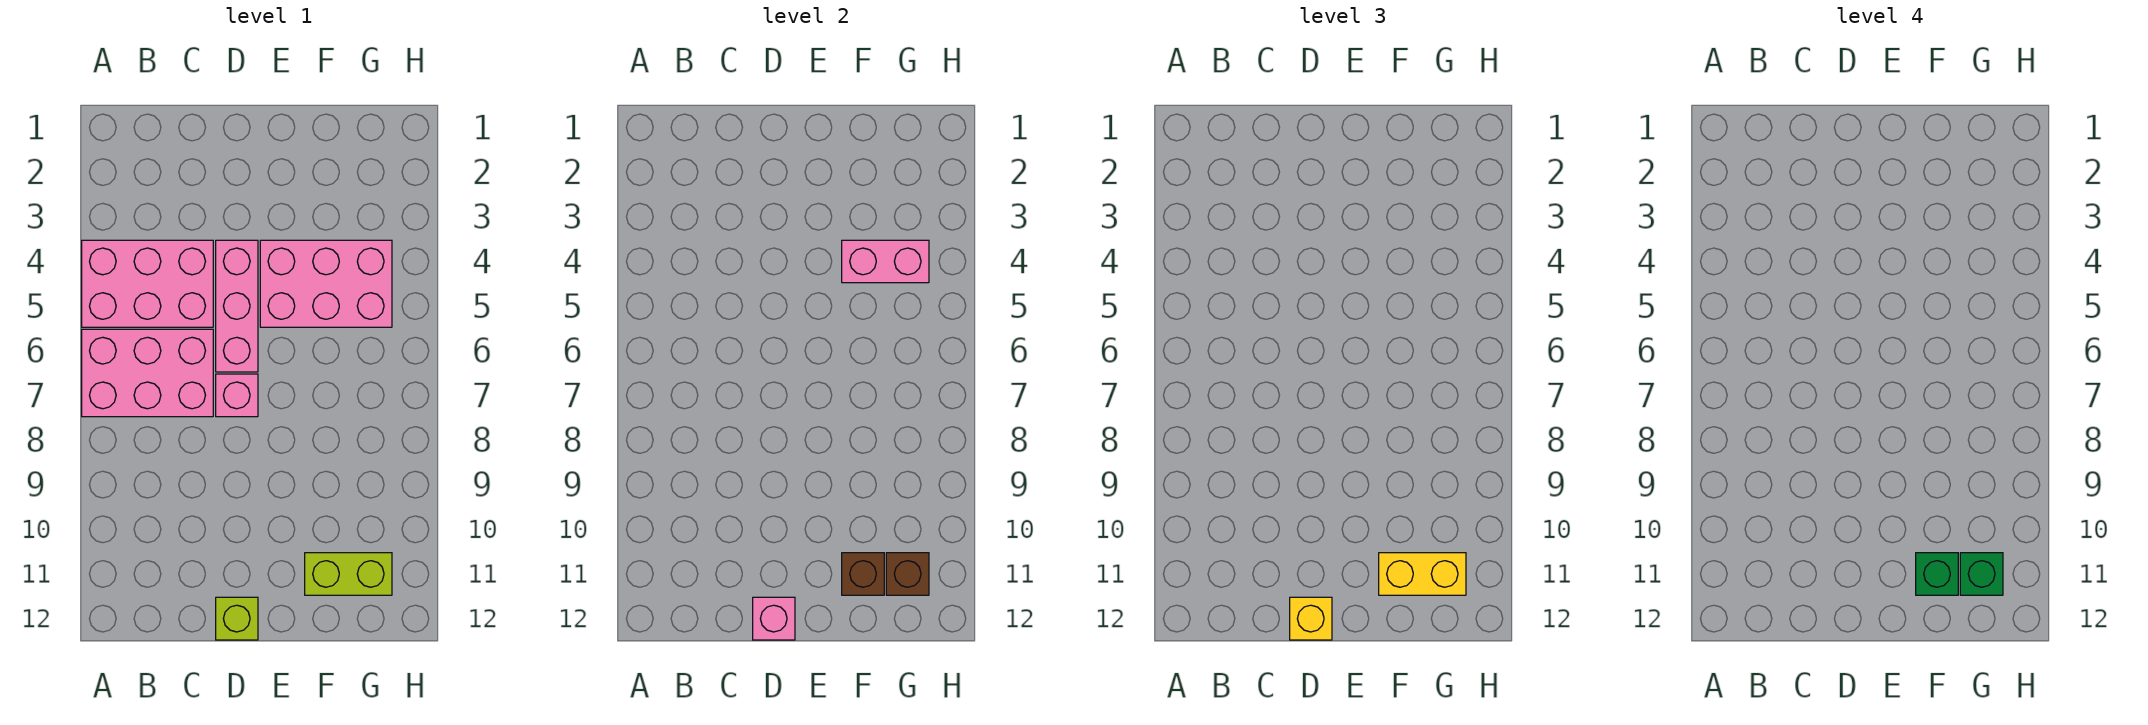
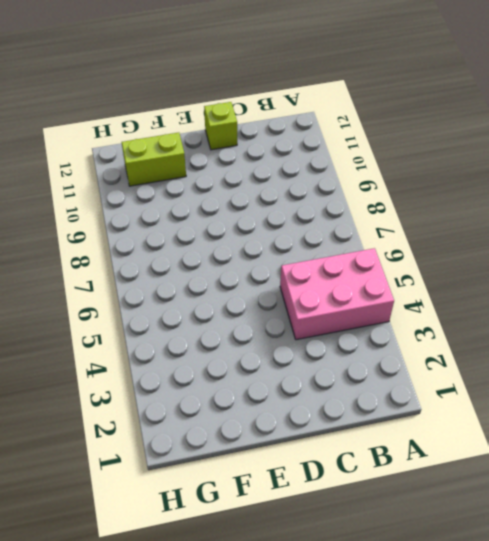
none -> pink brick A6:C7 level 1
none -> pink brick D4:D6 level 1
none -> pink brick D7 level 1

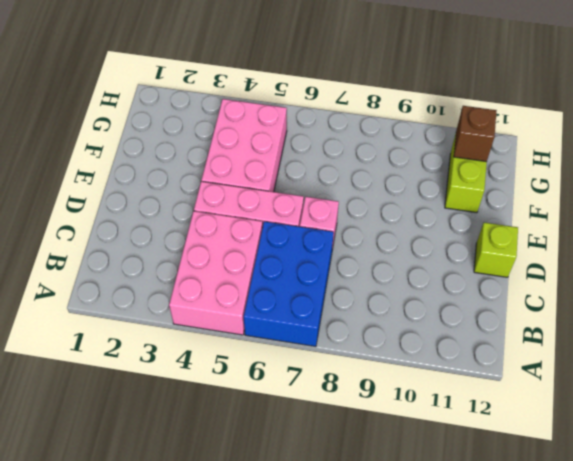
blue brick A6:C7 level 1 -> pink brick A6:C7 level 1
none -> pink brick D12 level 2
none -> pink brick F4:G4 level 2
none -> brown brick F11 level 2

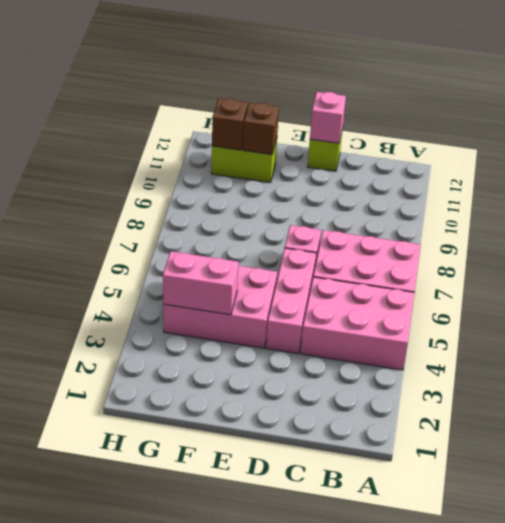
none -> yellow brick D12 level 3
none -> yellow brick F11:G11 level 3
none -> green brick F11 level 4

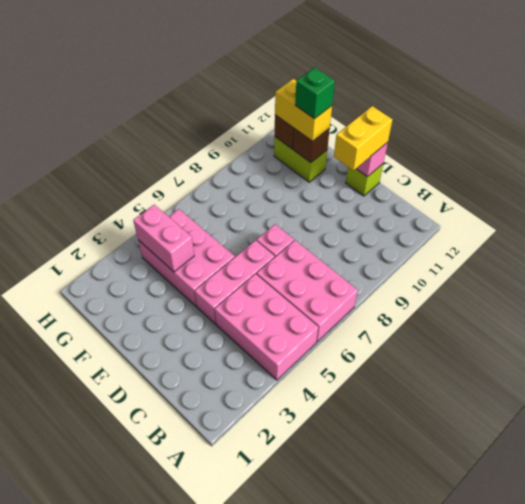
yellow brick D11:D12 level 3 -> yellow brick D12 level 3
none -> green brick G11 level 4

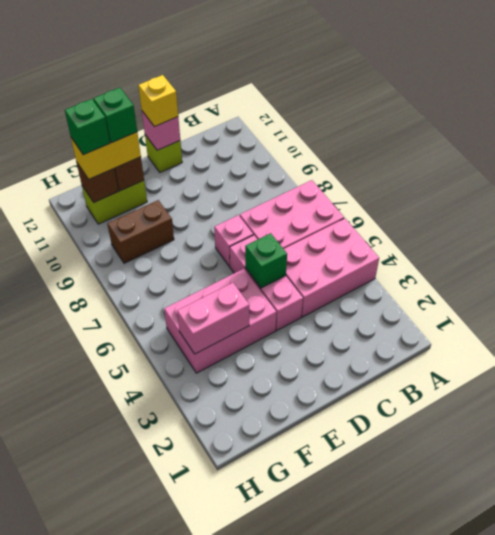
green brick D5 level 2 -> none
brown brick F9:G9 level 1 -> none

